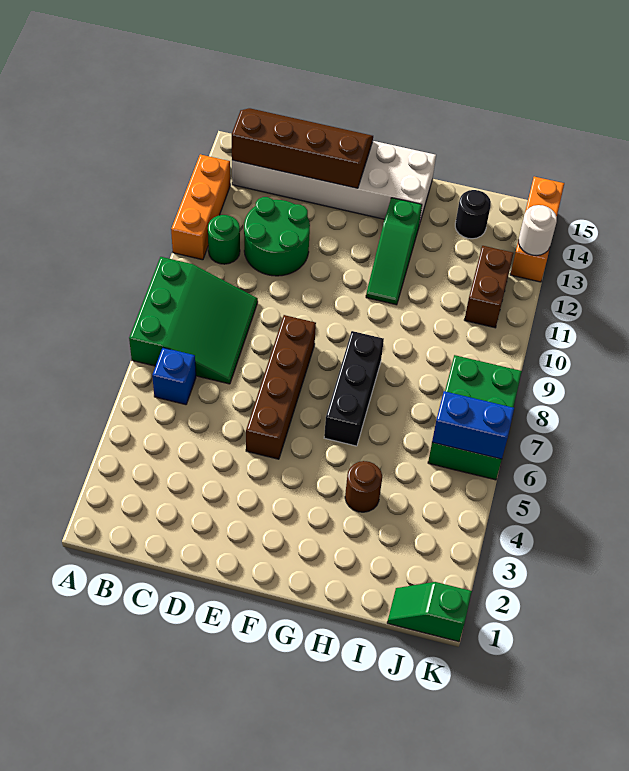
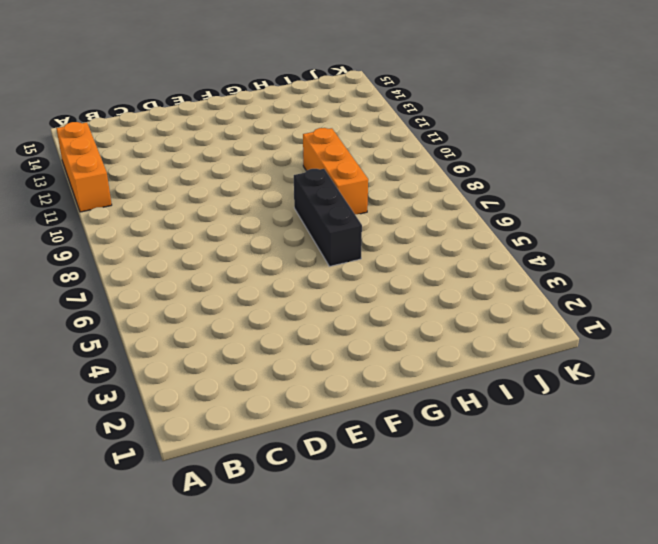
orange brick H8:H10 level 1 -> orange brick K13:K15 level 1
none -> green slope A7:C9 level 1 top A
none -> blue brick B6 level 1
none -> green round brick B11 level 1

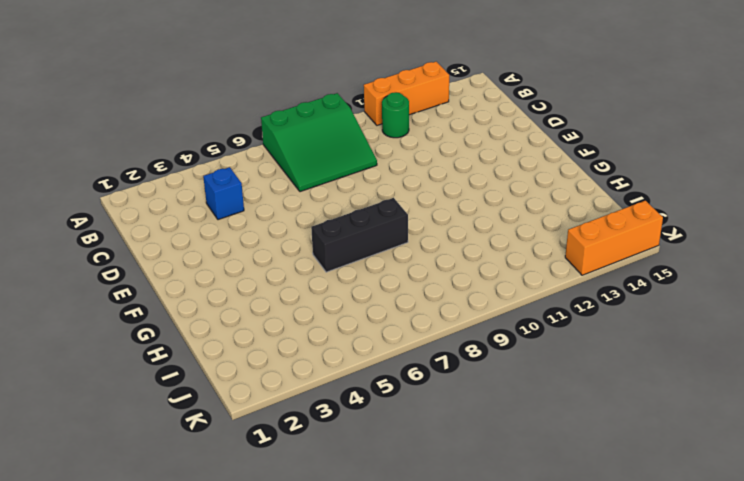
blue brick C4 level 1 -> blue brick B6 level 1
none -> white brick B14:G15 level 1
none -> green round brick C11:D12 level 1
none -> brown brick E5:E8 level 1

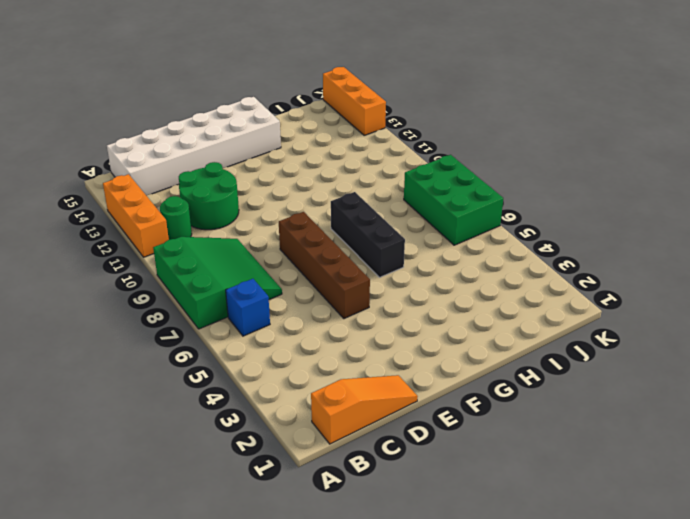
orange slope B1:D1 level 1 top B -> none
none -> green slope G11:G13 level 1 top 13
none -> brown round brick H4 level 1
none -> black round brick I14 level 1

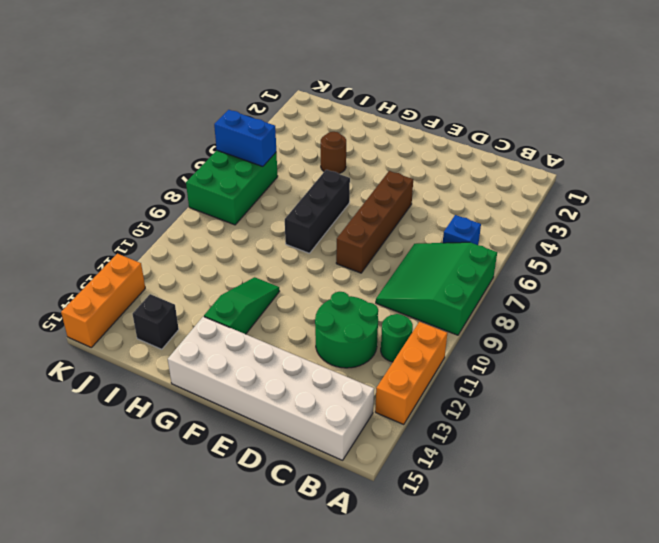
black brick I14 level 1 -> black round brick I14 level 1
none -> green slope J1:K1 level 1 top K
none -> brown brick J11:J12 level 1
none -> brown slope B14:E15 level 2 top 14

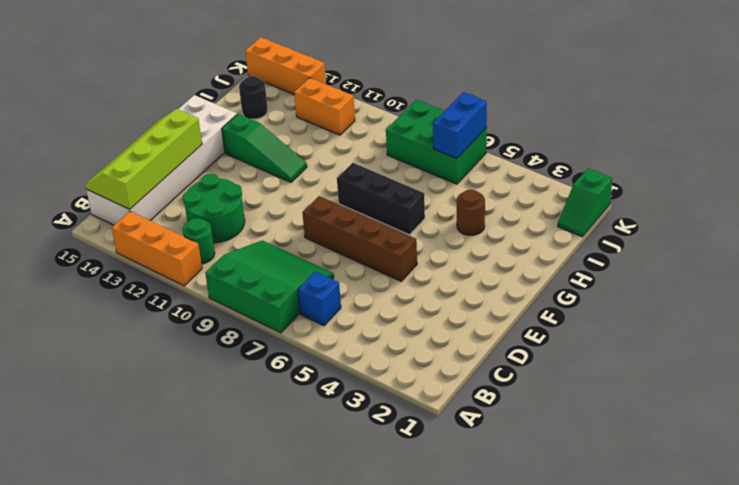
lime slope B14:E15 level 2 top 14 -> brown slope B14:E15 level 2 top 14
orange brick J11:J12 level 1 -> brown brick J11:J12 level 1
none -> white round brick K13 level 2

